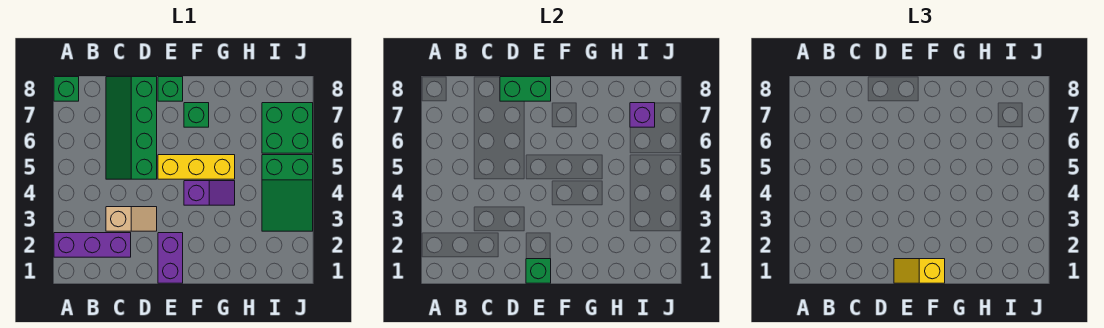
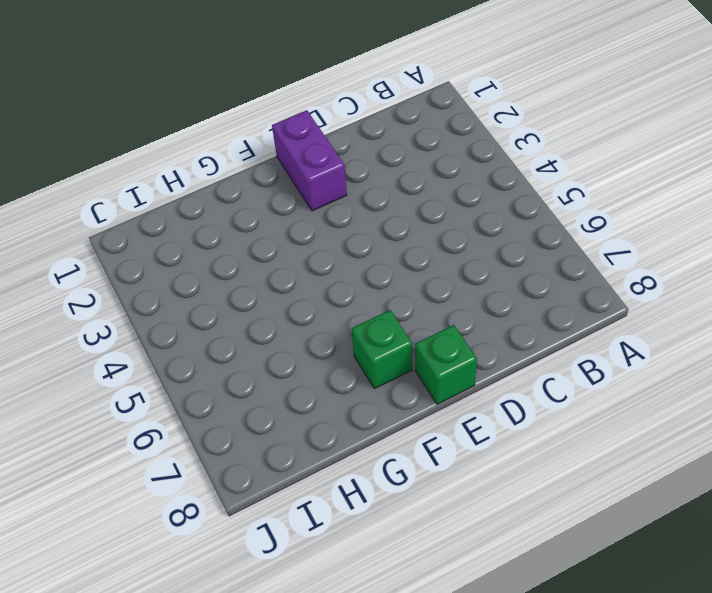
none -> purple brick A2:C2 level 1
none -> green brick A8 level 1
none -> tan slope C3:D3 level 1 top C

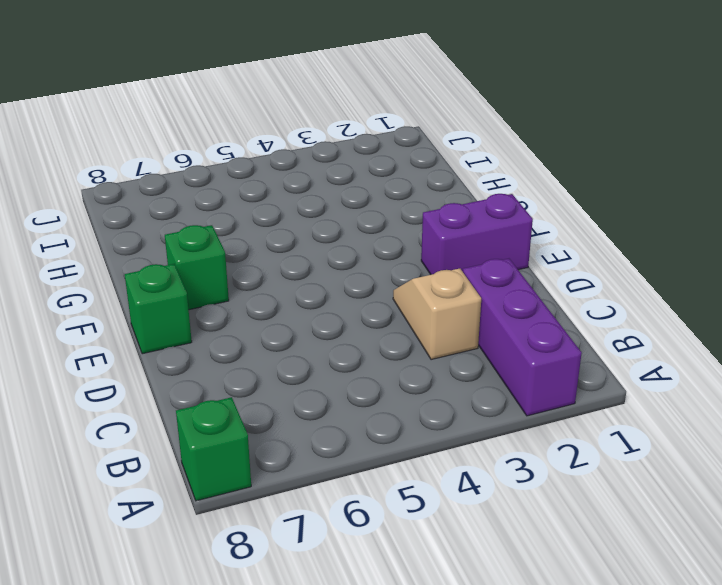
none -> green slope C5:D8 level 1 top D
none -> yellow brick E5:G5 level 1
none -> purple slope F4:G4 level 1 top F

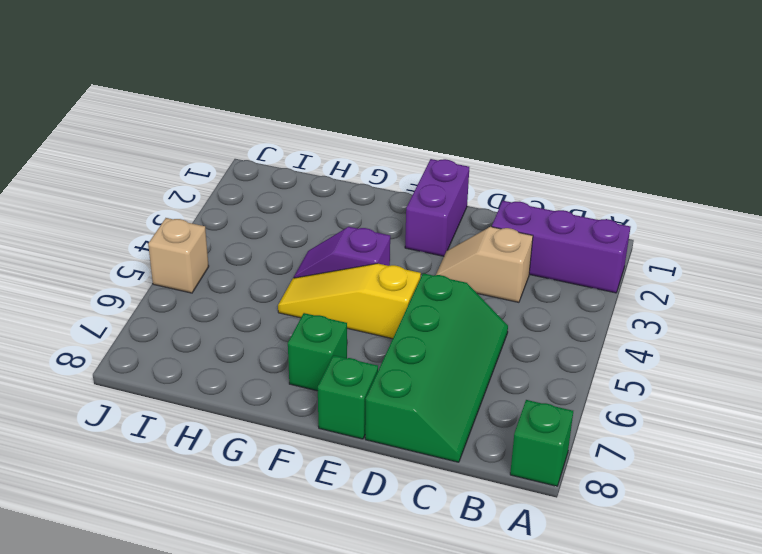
yellow slope E5:G5 level 1 top E -> yellow brick E5:G5 level 1
tan brick J5 level 1 -> green slope I3:J5 level 1 top 5
none -> green brick I6:J7 level 1
none -> green brick D8:E8 level 2
none -> green brick E1 level 2

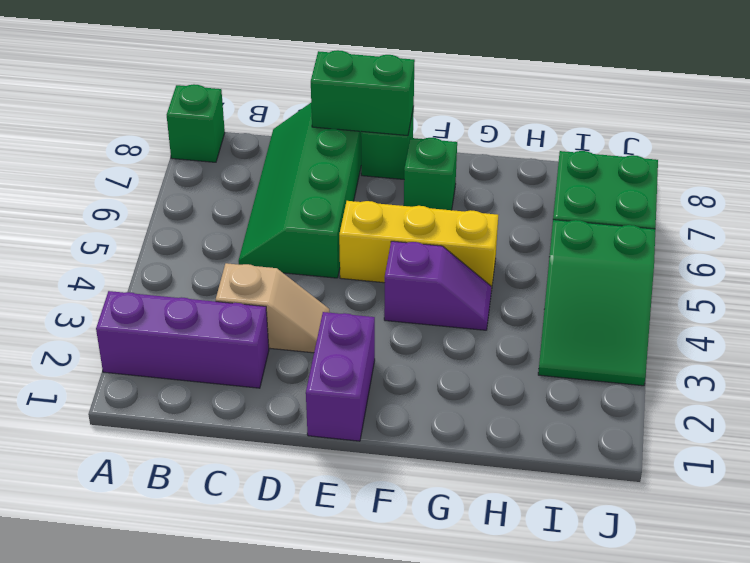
none -> green brick E1 level 2
none -> purple brick I7 level 2
none -> yellow slope E1:F1 level 3 top F

